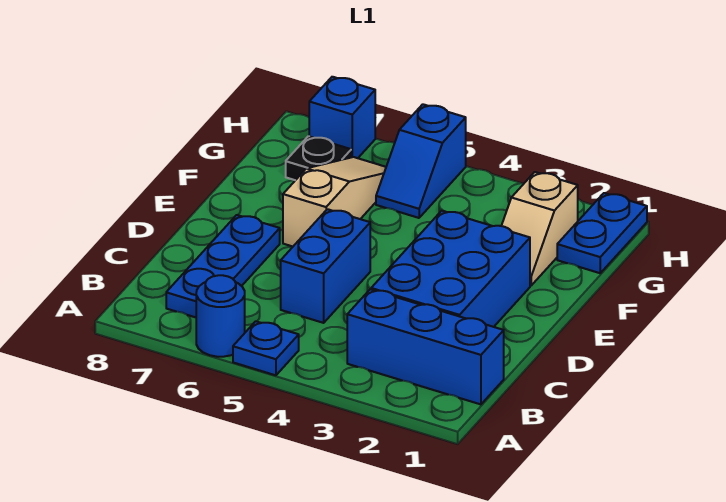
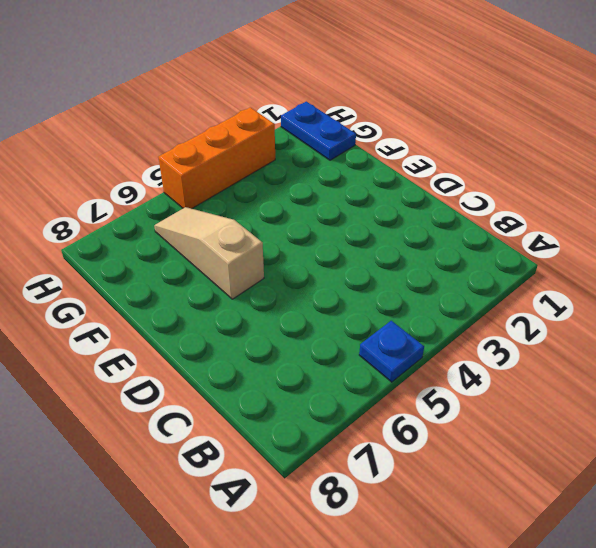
orange brick H3:H5 level 1 -> blue slope G5:H5 level 1 top H
none -> blue round brick A6 level 1
none -> blue brick B1:B3 level 1
none -> blue plate B7:D7 level 1

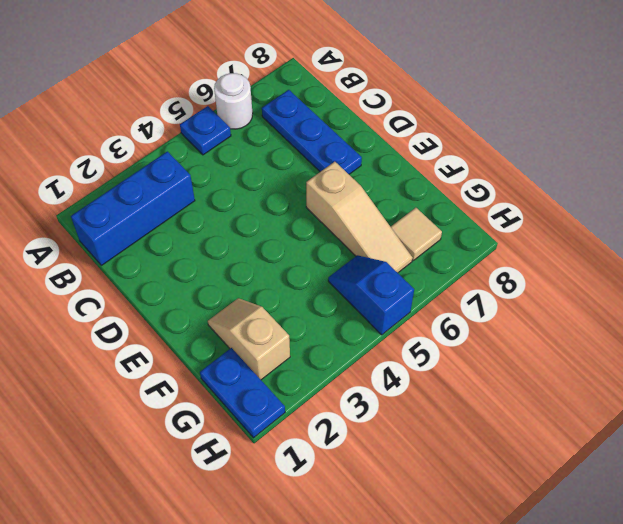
white round brick A6 level 1 -> blue round brick A6 level 1
tan tile G7 level 1 -> black plate G7 level 1
none -> blue brick C2:E3 level 1
none -> blue brick C5:D5 level 1
none -> blue brick H7 level 1

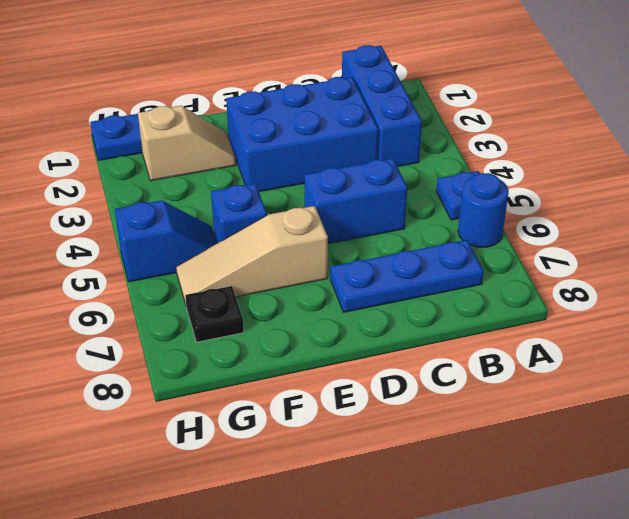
blue brick F5 level 1 -> blue brick H7 level 1

